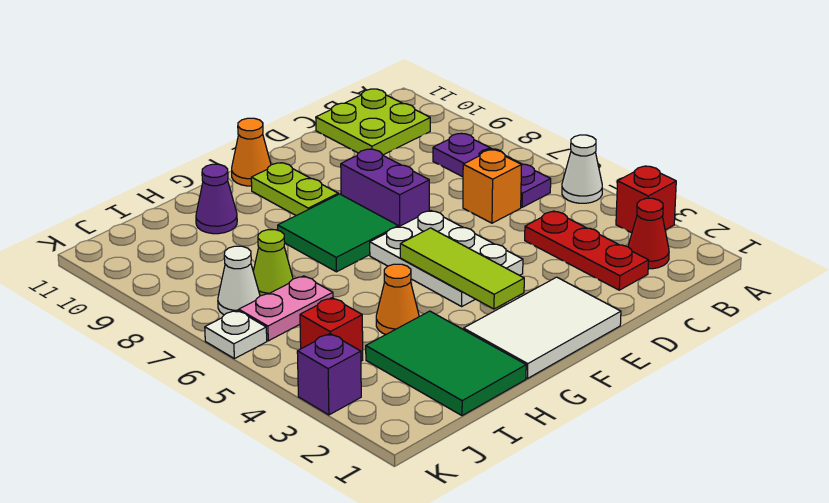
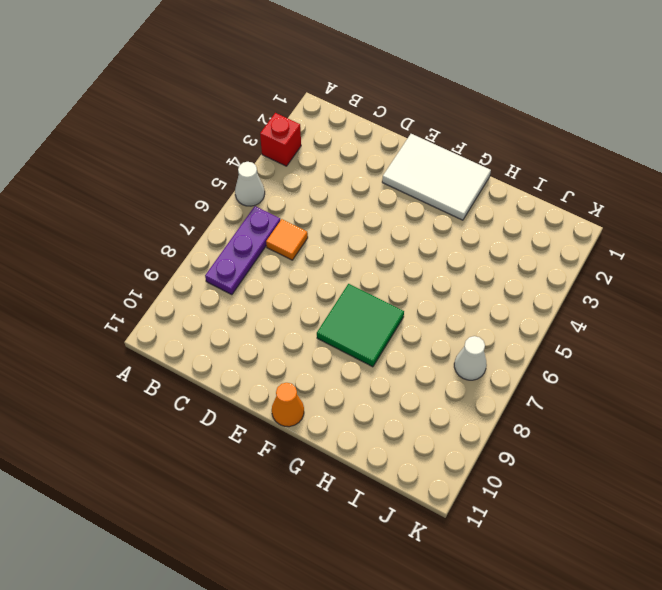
orange tile C6 level 1 -> orange brick C6 level 1
none -> red cone B2 level 1
none -> lime plate B10:C11 level 1
none -> red plate C2:C4 level 1

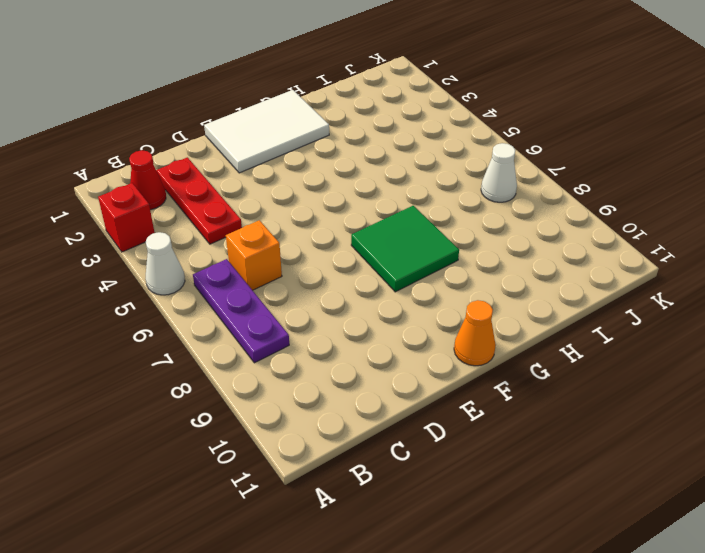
none -> lime plate B10:C11 level 1
none -> white plate E4:F6 level 1
none -> purple brick E7:E8 level 1

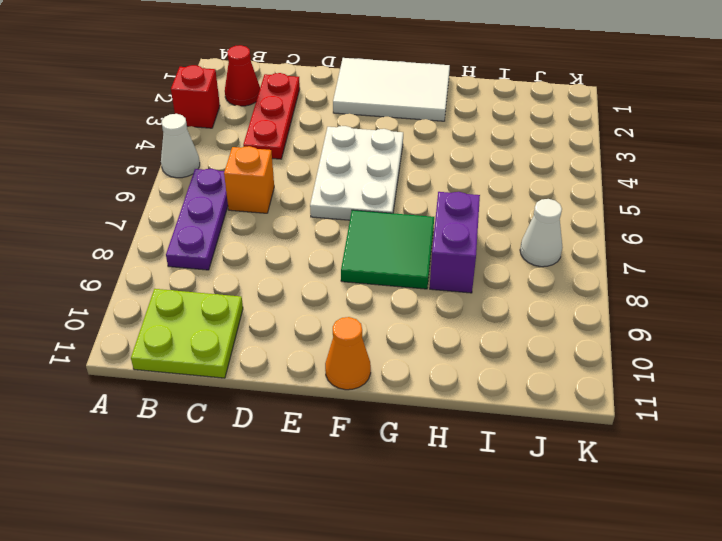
purple brick H7:H8 level 1 -> purple brick E7:E8 level 1
none -> lime plate F9:F10 level 1
none -> green tile H1:I3 level 1
none -> orange cone H4 level 1

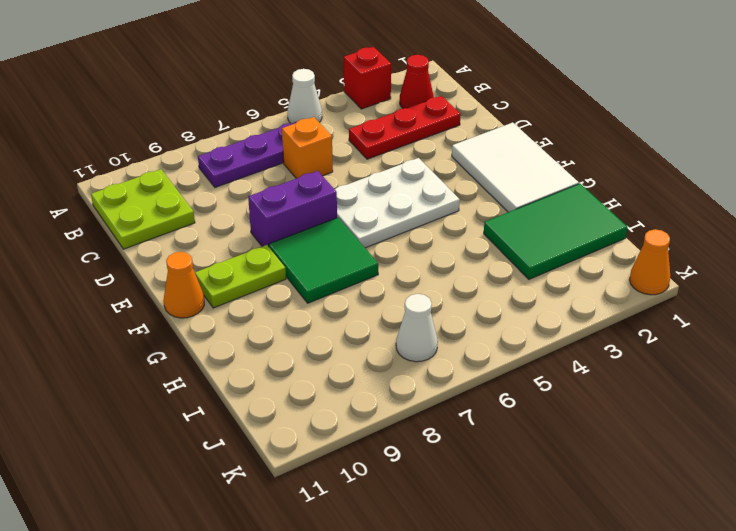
orange cone K1 level 1 -> orange cone H4 level 1
none -> purple cone H10 level 1
none -> pink plate I6:J6 level 1
none -> lime cone I7 level 1

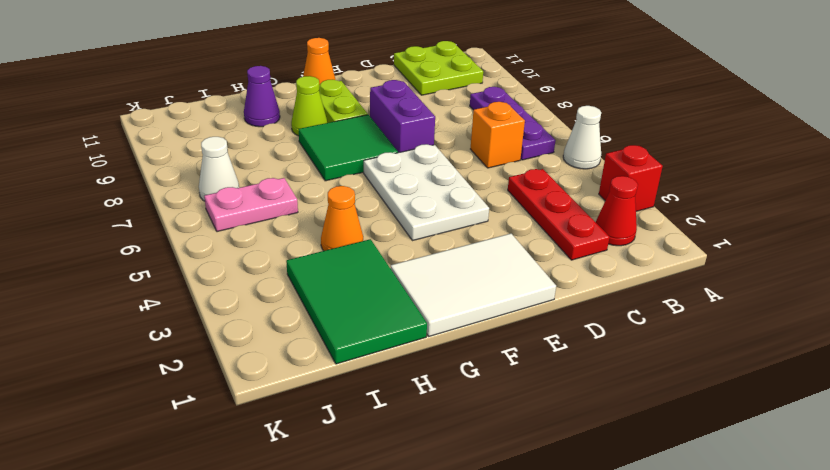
lime cone G9 level 1 -> lime cone I7 level 1
none -> red brick J4 level 1
none -> purple brick K3 level 1
none -> white plate K6 level 1

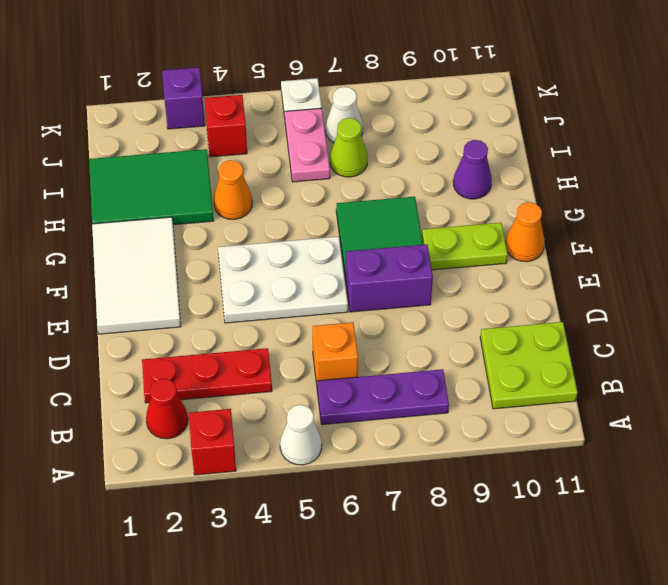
none -> lime tile F3:F5 level 2

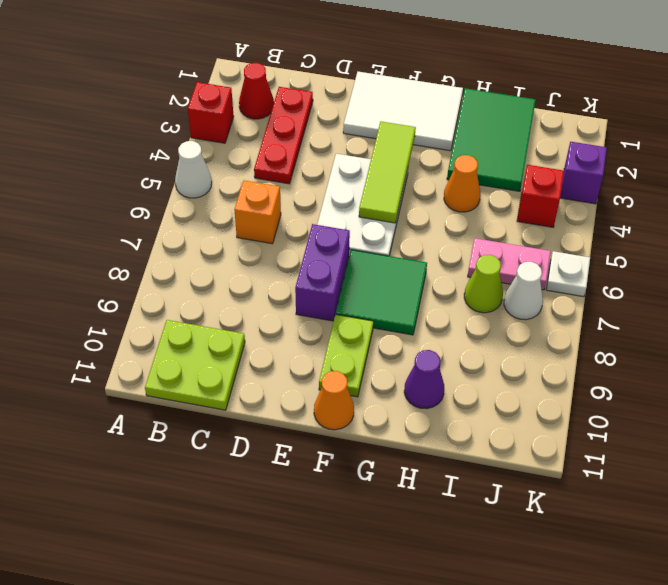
none -> purple plate B6:B8 level 1

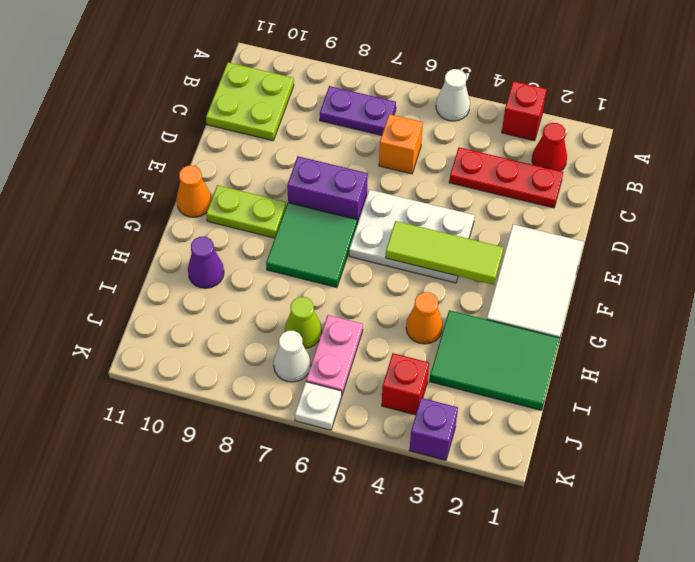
purple plate B7:B8 level 1 -> purple plate B6:B8 level 1

